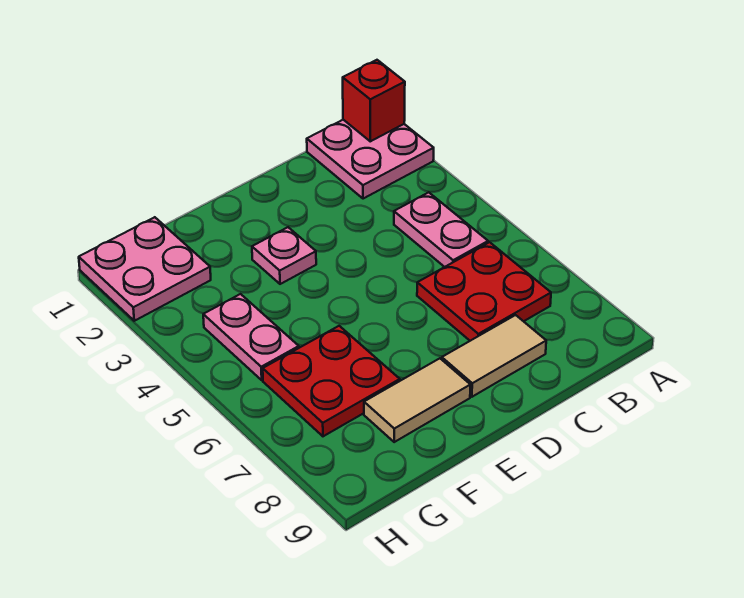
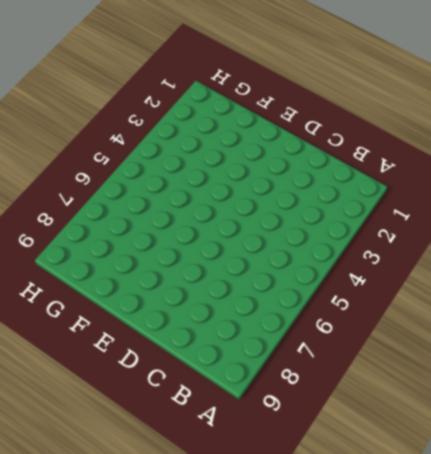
none -> pink plate A1:B2 level 1
none -> pink plate B4:B5 level 1

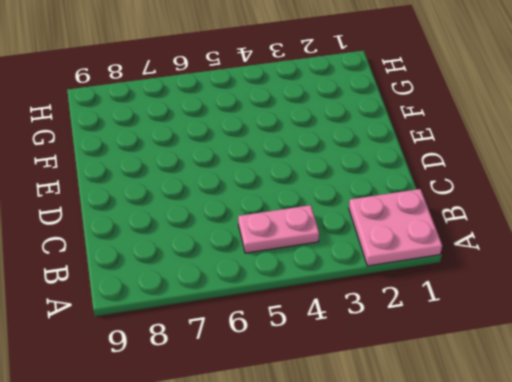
none -> red plate B6:C7 level 1
none -> tan tile C8:D8 level 1

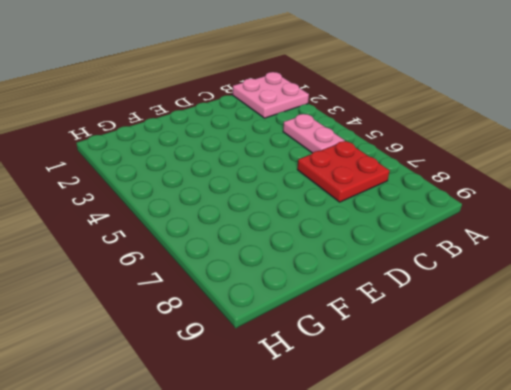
none -> tan tile C8:D8 level 1
none -> pink plate E3 level 1

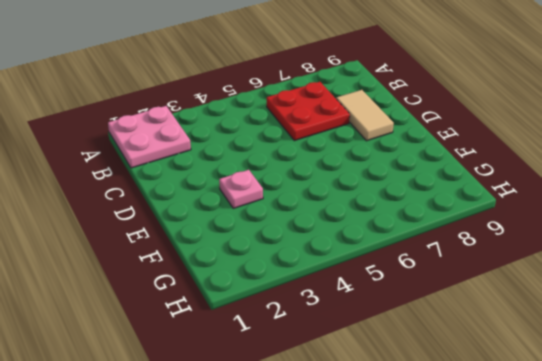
none -> pink plate B4:B5 level 1
none -> tan tile E8:F8 level 1

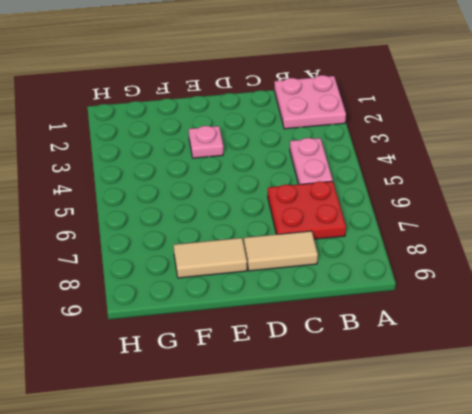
none -> red plate F6:G7 level 1
none -> pink plate G1:H2 level 1

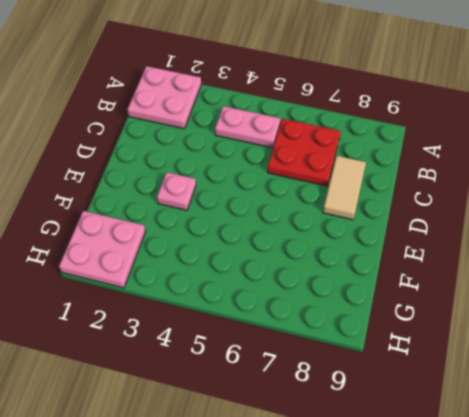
none -> tan tile E8:F8 level 1
none -> red plate F6:G7 level 1

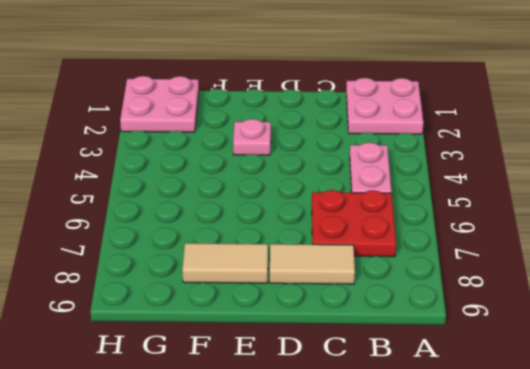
none -> red plate F6:G7 level 1
none -> pink plate G4:G5 level 1

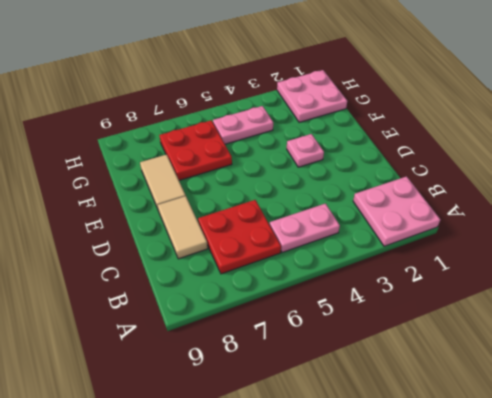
none -> red brick A1 level 2

